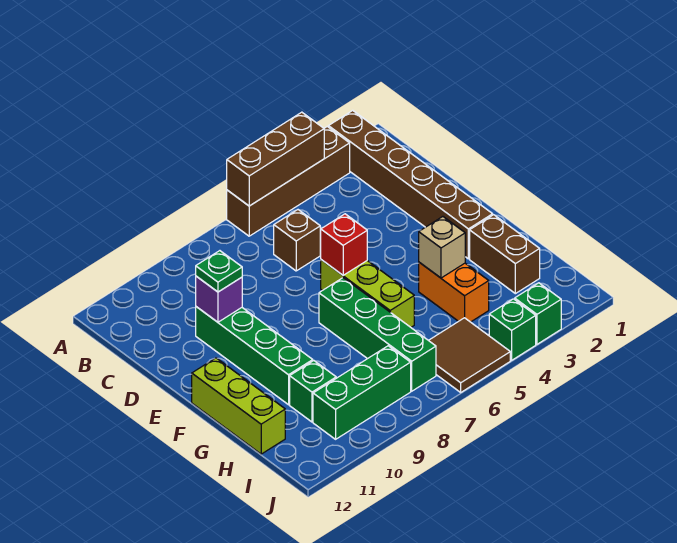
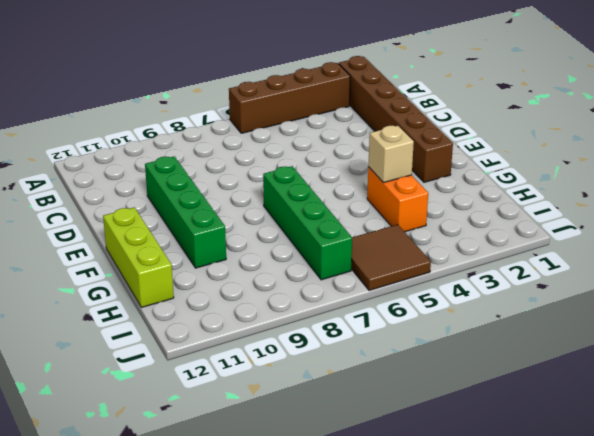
none -> brown brick C6 level 1
none -> lime brick E6:G6 level 1
none -> brown brick G2:H2 level 1

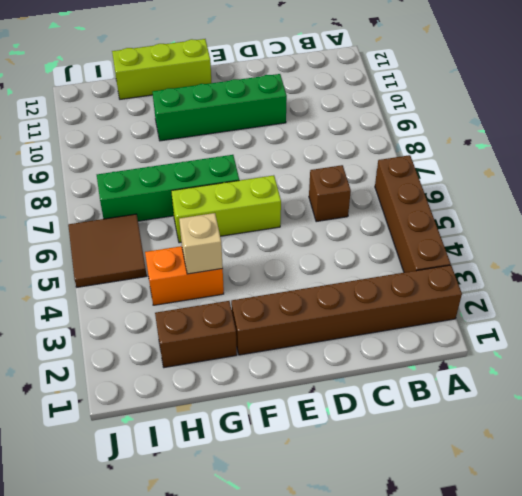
none -> green brick H10 level 1
none -> green brick I8:I10 level 1
none -> green brick J3 level 1

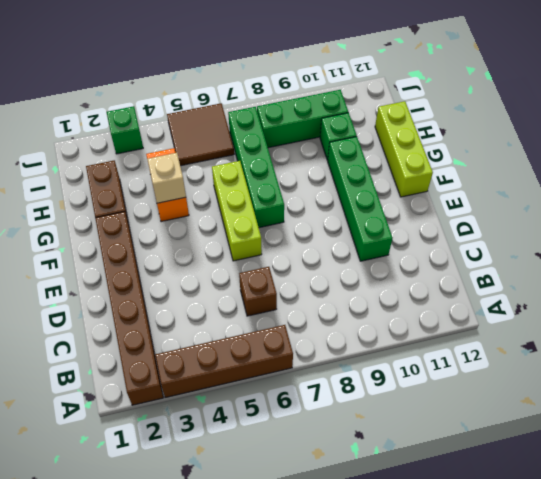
none -> green brick J4 level 1
none -> brown brick A4:A6 level 2
none -> purple brick D10 level 2

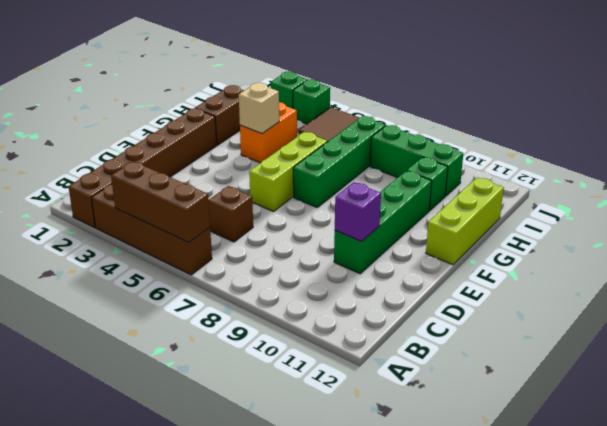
none -> red brick E6 level 2
none -> green plate D10 level 3

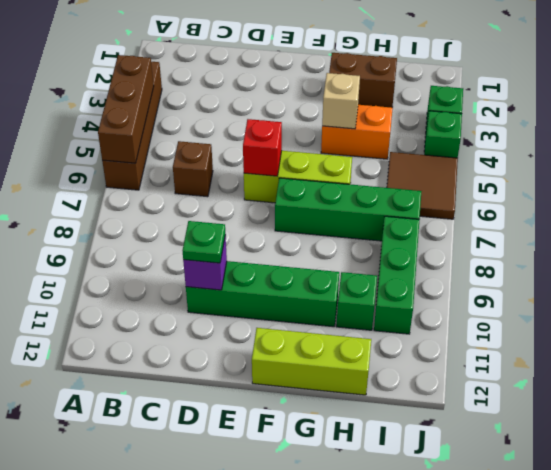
none -> brown brick A2:F2 level 1

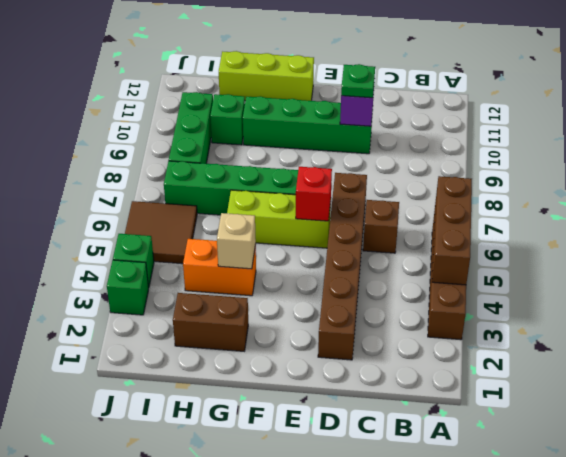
brown brick D2:D7 level 1 -> brown brick A2:F2 level 1

